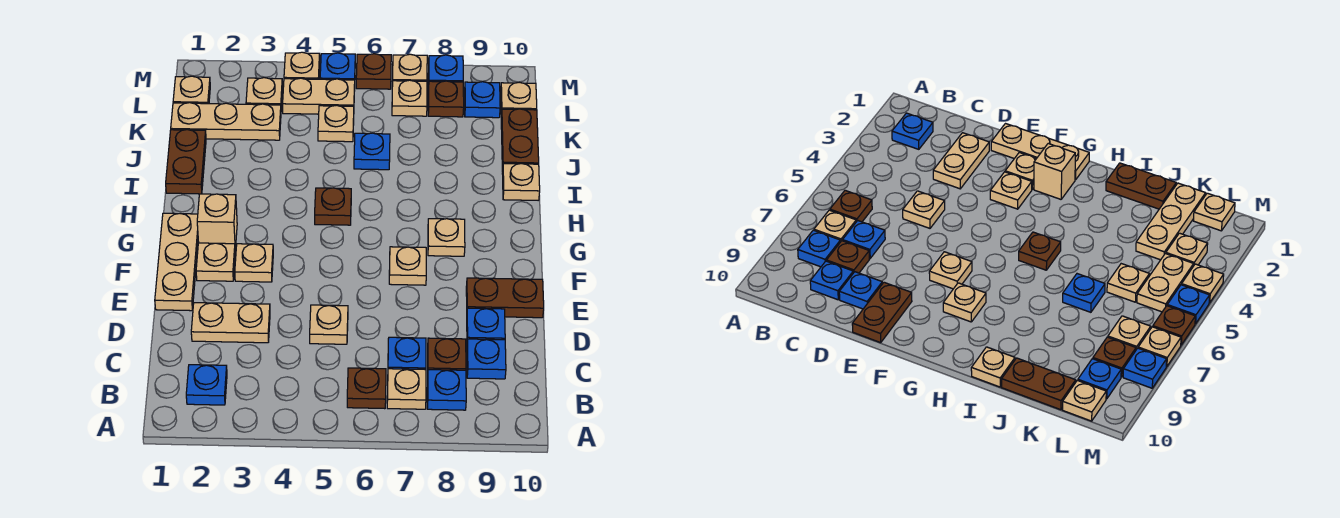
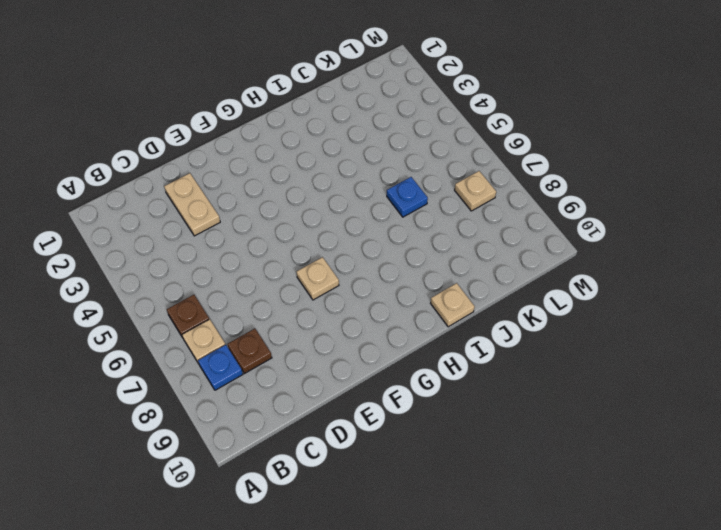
none -> blue plate B2 level 1
none -> blue plate C7 level 1
none -> blue plate C9 level 1
none -> tan plate D5 level 1

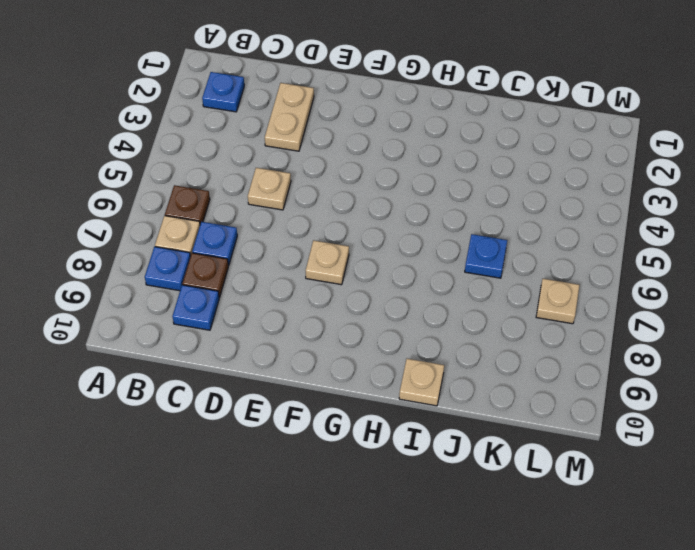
none -> blue plate D9 level 1
none -> tan plate E1:G1 level 1
none -> brown plate E9:E10 level 1
none -> tan plate F2 level 1

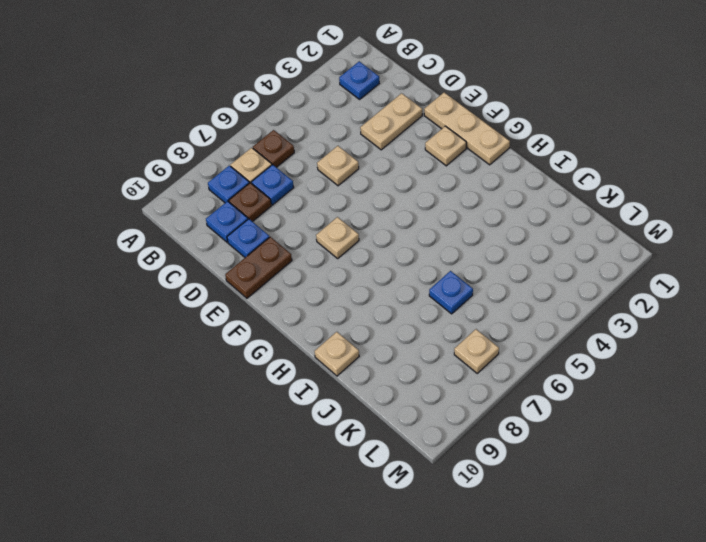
none -> tan plate F3 level 1
none -> tan brick G2 level 1
none -> tan plate G8 level 1
none -> brown plate H5 level 1

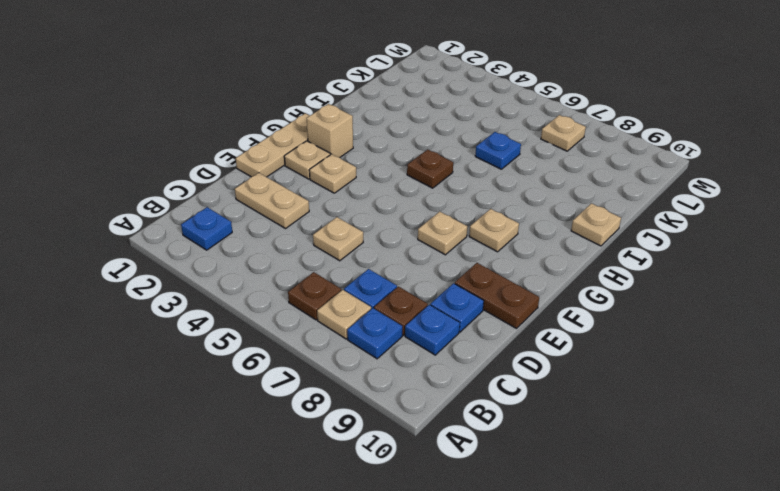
none -> brown plate I1:J1 level 1
none -> brown plate J10:K10 level 1
none -> tan plate K1:K3 level 1
none -> tan plate K5 level 1

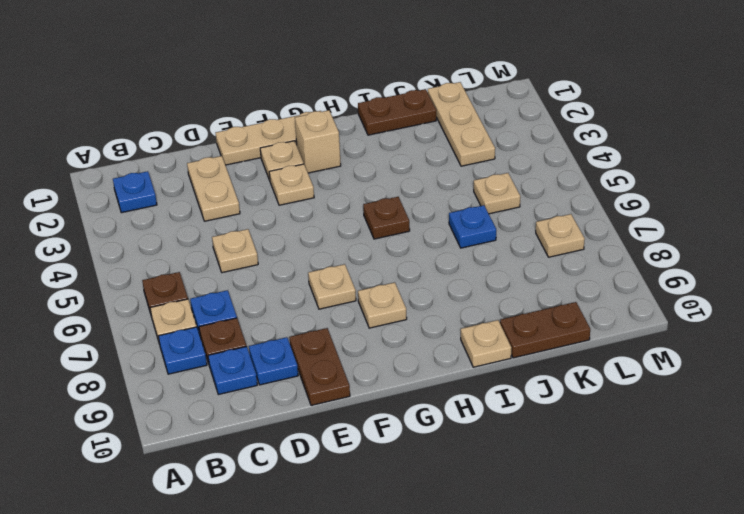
none -> tan plate L1 level 1
none -> tan plate L3 level 1
none -> tan plate L4:L5 level 1
none -> brown plate L8 level 1

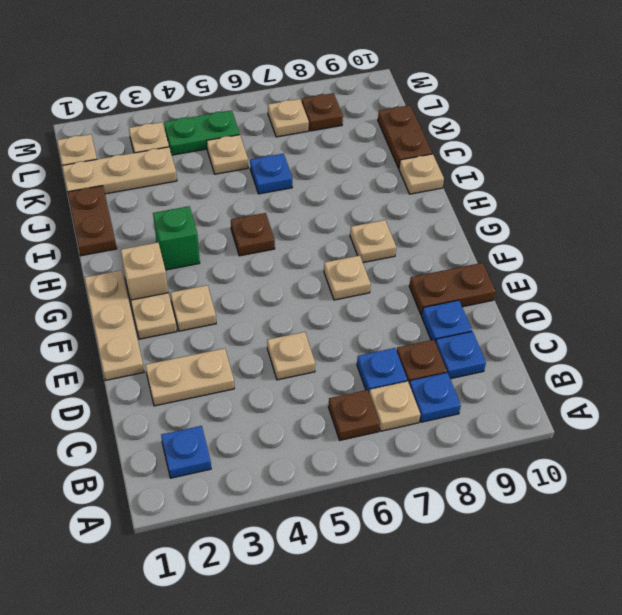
green brick H3 level 1 -> none
green plate L4:L5 level 1 -> tan plate L4:L5 level 1
none -> blue plate L9 level 1
none -> tan plate L10 level 1
none -> tan plate M4 level 1
none -> blue plate M5 level 1

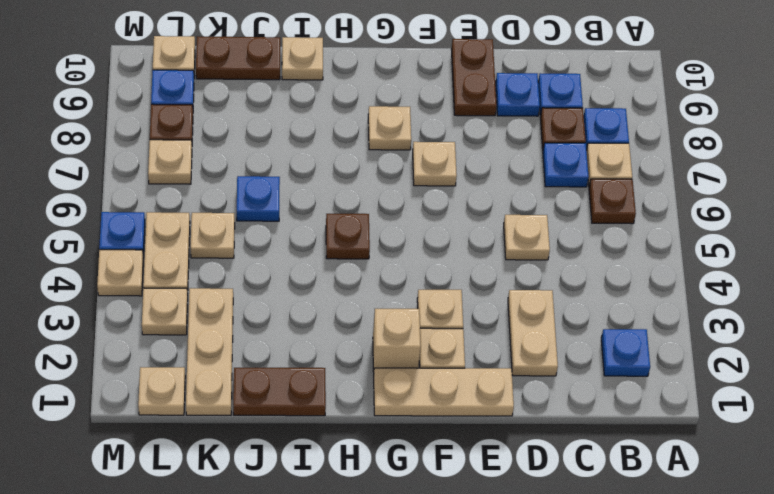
none -> brown plate M6 level 1
none -> tan plate M7 level 1
none -> blue plate M8 level 1

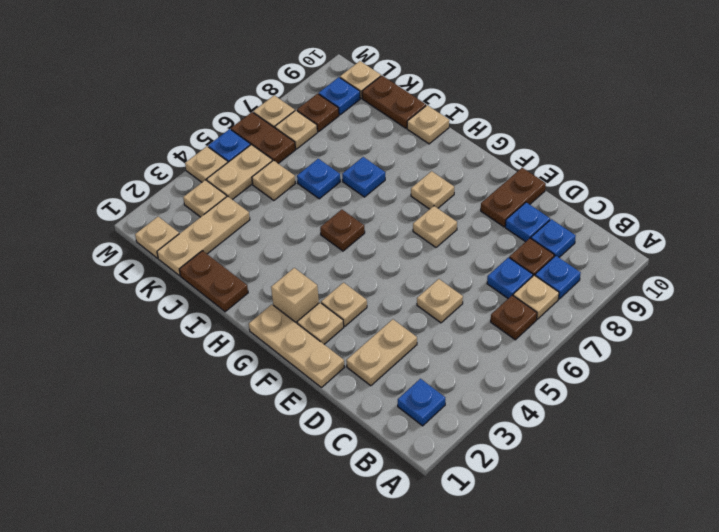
blue plate I7 level 1 -> blue plate M8 level 1
brown plate L6:M6 level 1 -> brown plate M6 level 1

